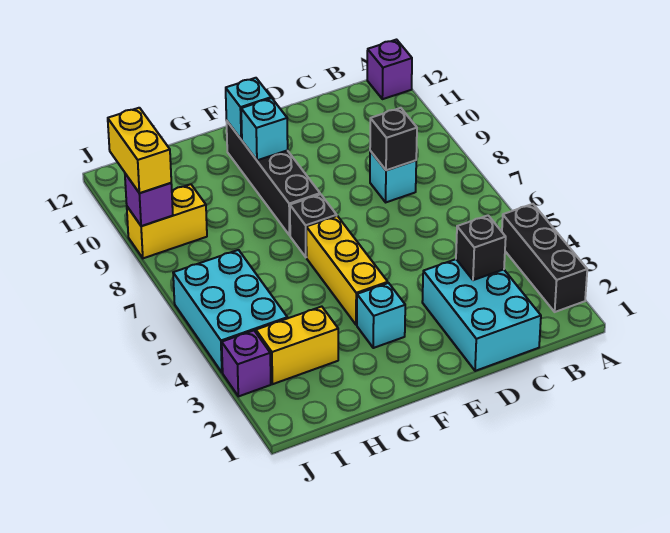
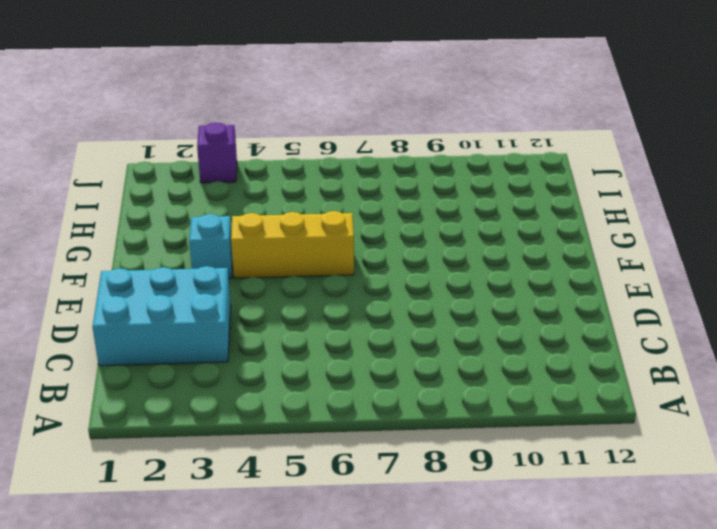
none -> black brick A2:A4 level 1
none -> purple brick A12 level 1
none -> cyan brick C8 level 1

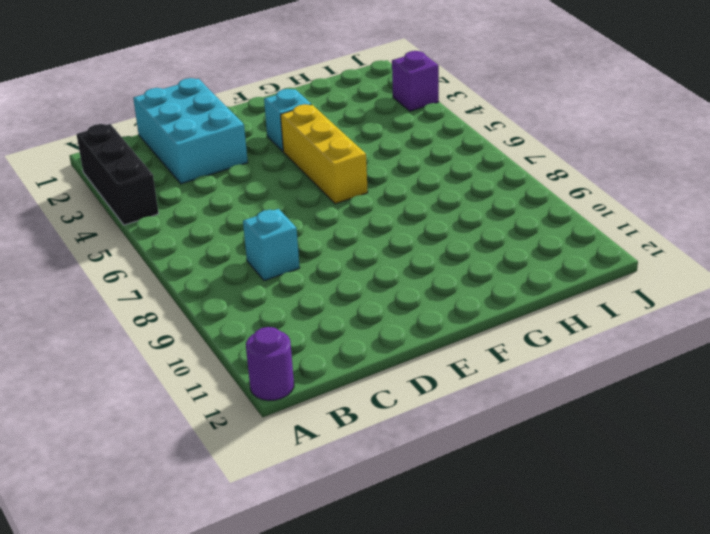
purple round brick A12 level 1 -> purple brick A12 level 1
none -> black brick F7 level 1
none -> black brick F8:F11 level 1
none -> yellow brick H3:I3 level 1

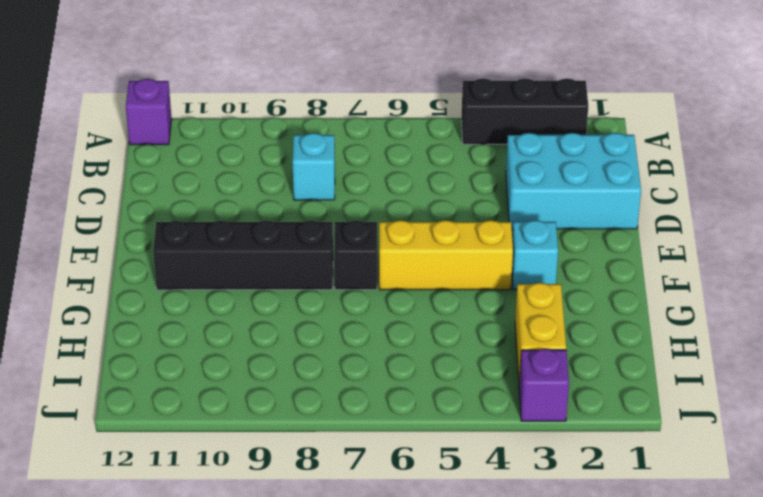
none -> cyan brick I4:J6 level 1
none -> yellow brick I9:J9 level 1
none -> black brick C3 level 2

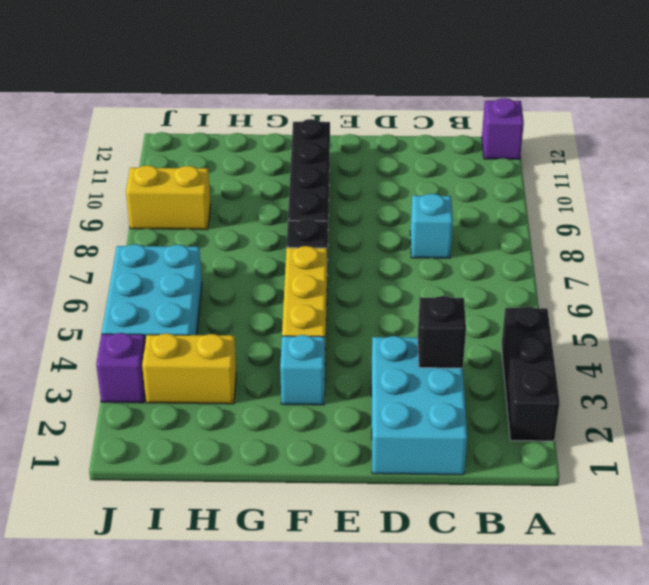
none -> black brick C8 level 2
none -> cyan brick F10 level 2
none -> cyan brick F11 level 2

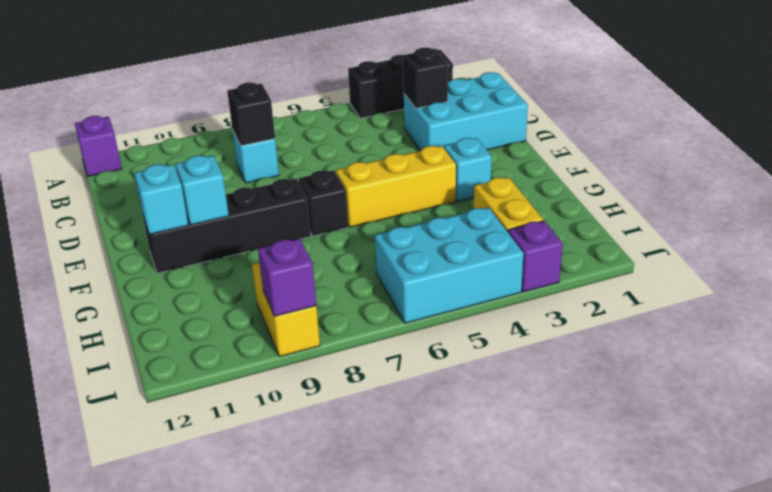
none -> yellow brick J9:J10 level 3

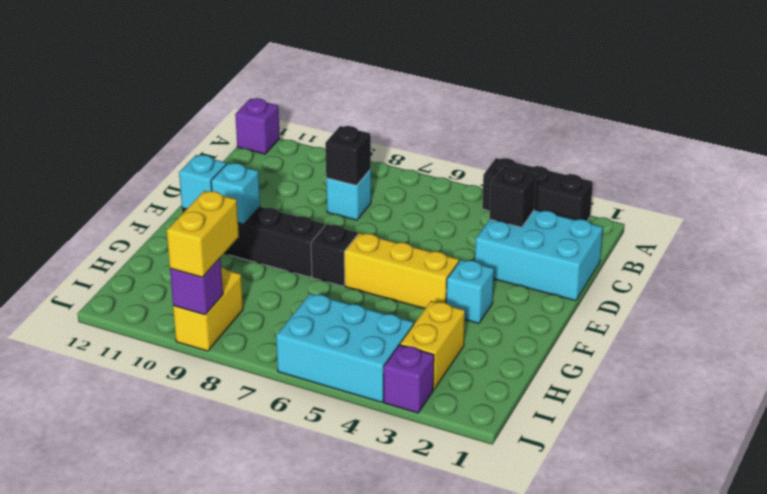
yellow brick I9:J9 level 3 -> yellow brick J9:J10 level 3

